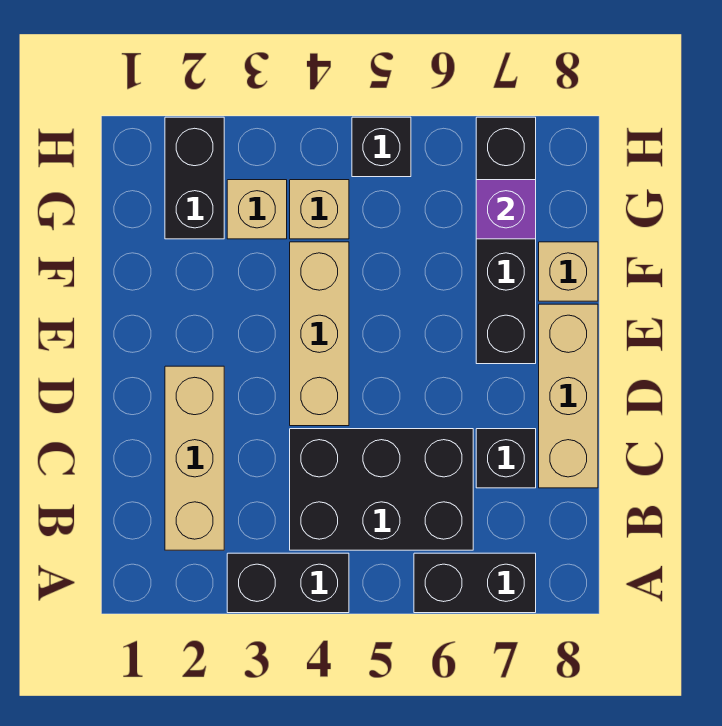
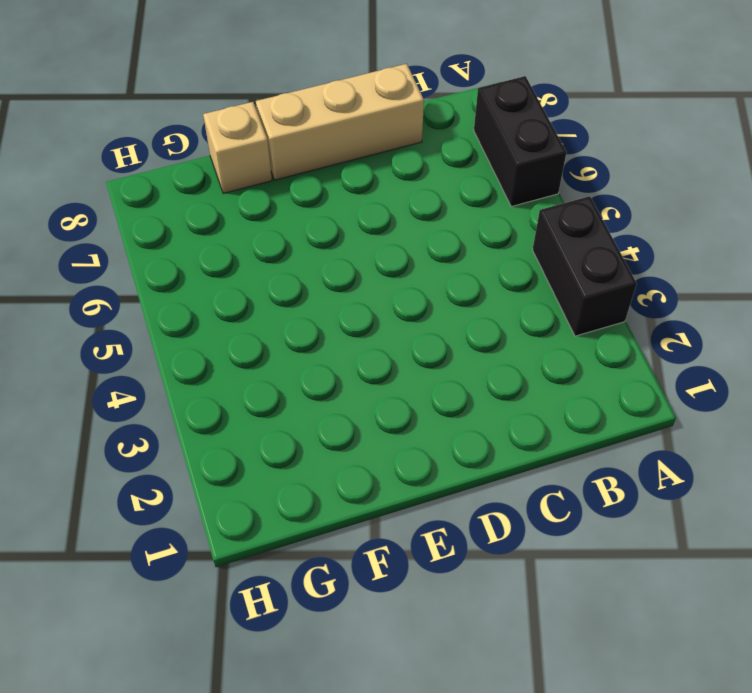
none -> tan brick B2:D2 level 1
none -> black brick B4:C6 level 1
none -> black brick C7 level 1

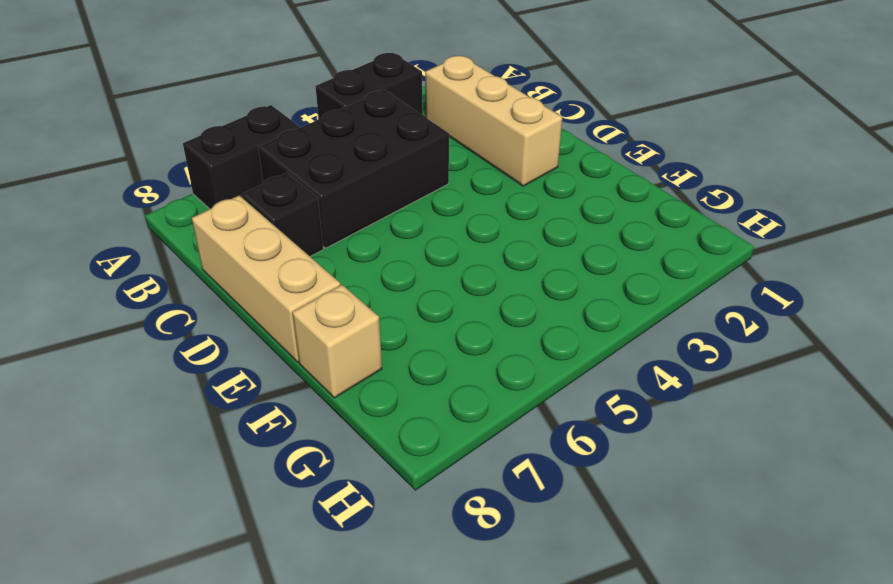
none -> tan brick D4:F4 level 1
none -> black brick E7:H7 level 1
none -> black brick G2:H2 level 1

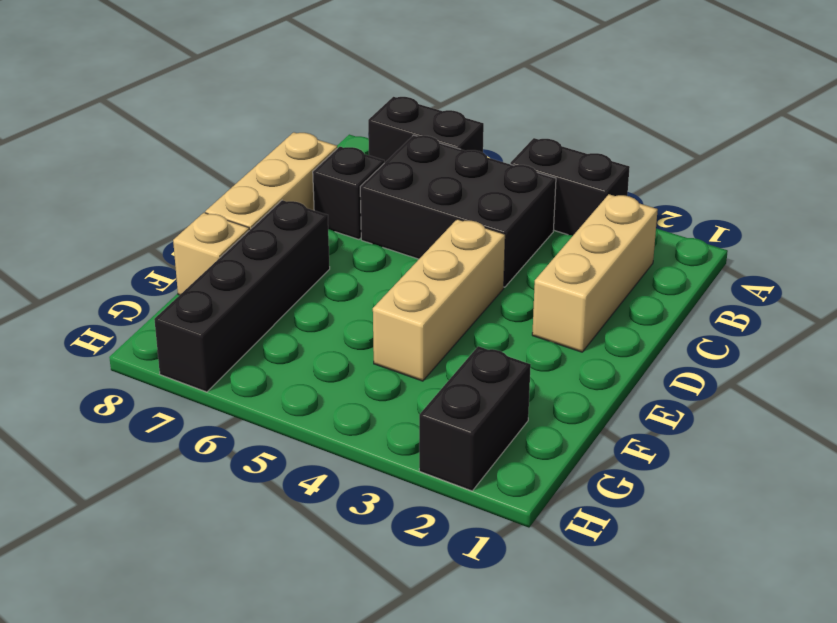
none -> tan brick G3 level 1
none -> tan brick G4 level 1
none -> black brick H5 level 1

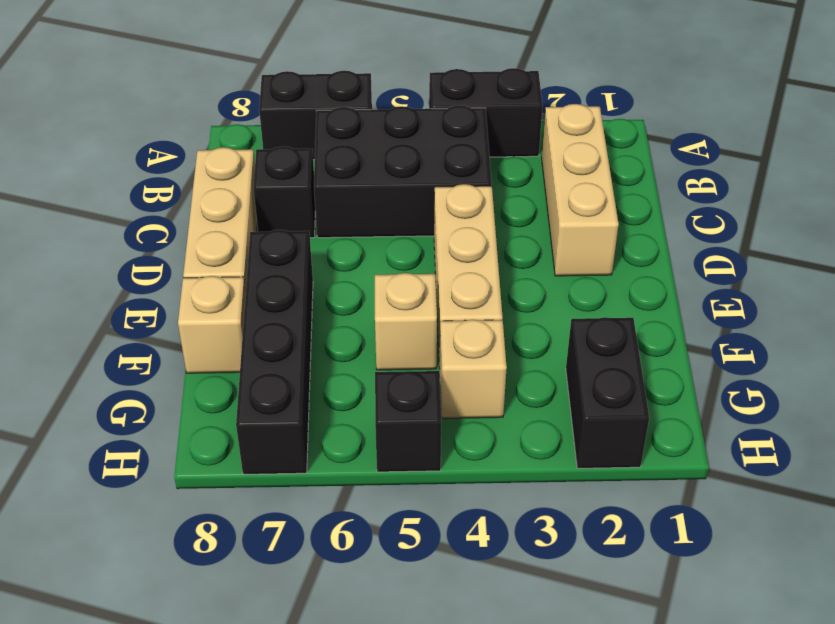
tan brick F5 level 1 -> tan brick G3 level 1
none -> purple brick G7 level 2

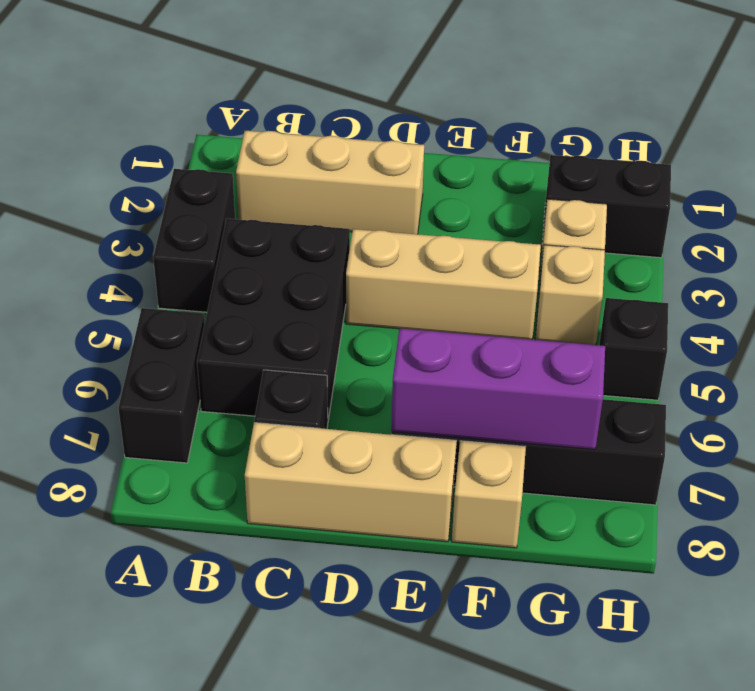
purple brick E7:G7 level 2 -> purple brick G7 level 2

